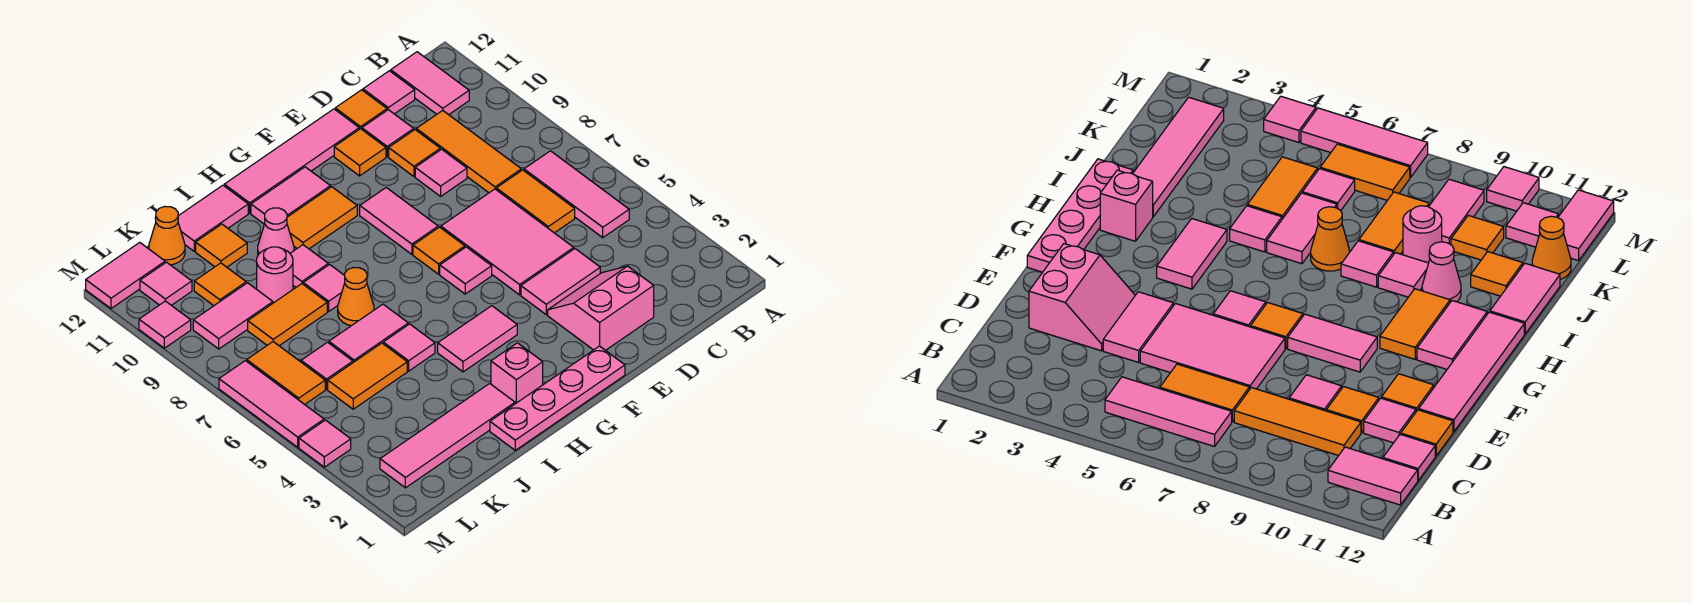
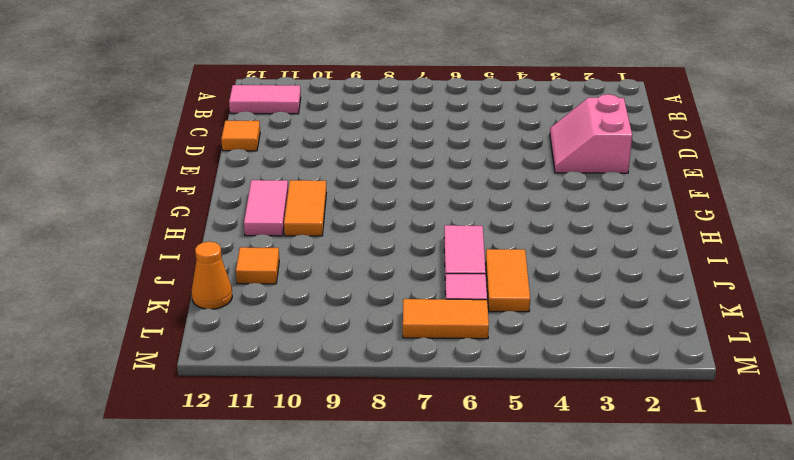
none -> pink tile B5:B7 level 1
none -> orange tile C6:C7 level 1
none -> orange tile C8:C10 level 1
none -> pink tile C12 level 1

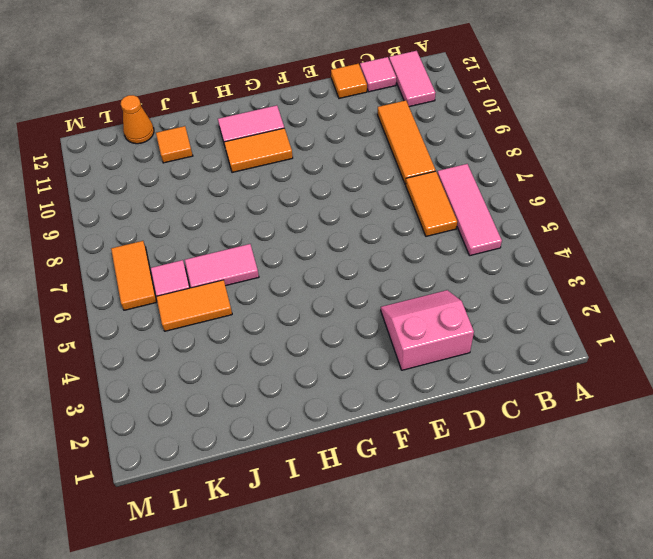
none -> pink tile D4:E4 level 1
none -> pink tile D5:E7 level 1
none -> pink tile D9 level 1
none -> orange tile D10 level 1

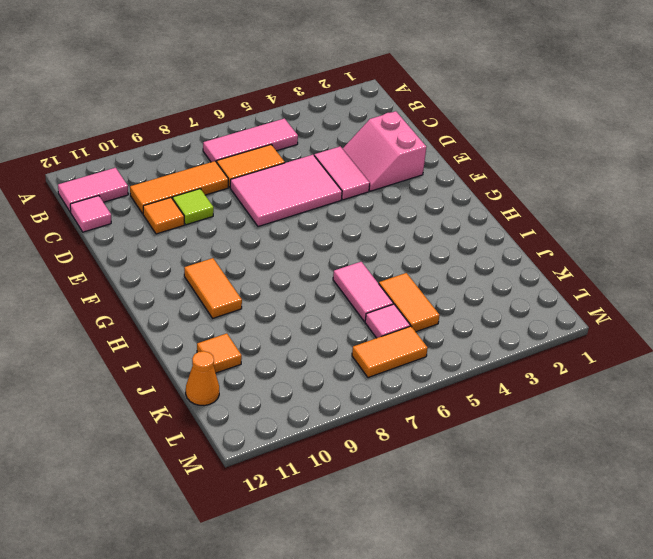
lime tile D9 level 1 -> pink tile D9 level 1
none -> pink tile D11 level 1
none -> orange tile D12 level 1
none -> orange tile E11 level 1
none -> pink tile E12:H12 level 1

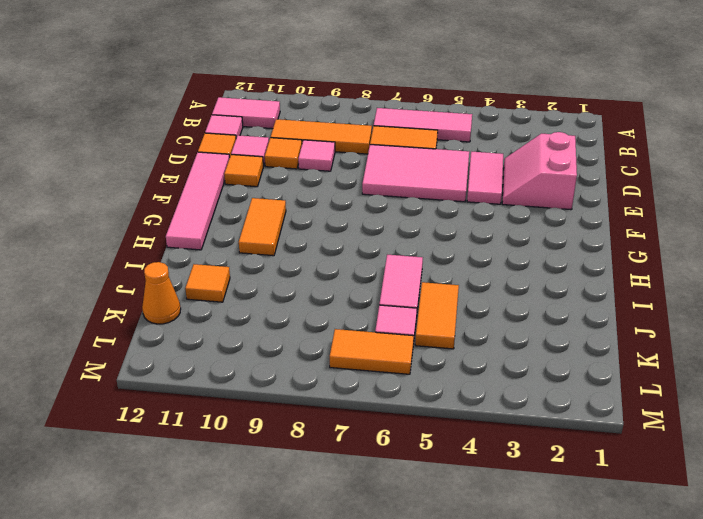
none -> pink plate F1:I1 level 1
none -> pink tile F6 level 1
none -> orange tile F7 level 1
none -> pink tile F8:F9 level 1

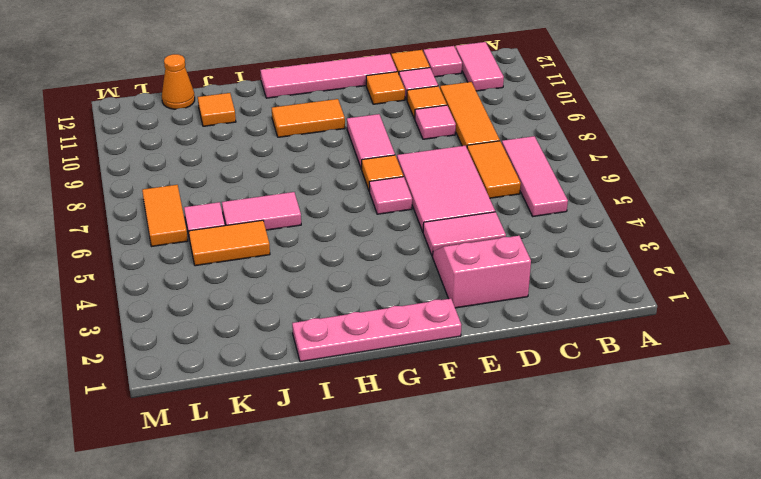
none -> pink tile G4:H4 level 1
none -> pink tile G11:H11 level 1
none -> pink brick H2 level 1
none -> pink tile I2:L2 level 1

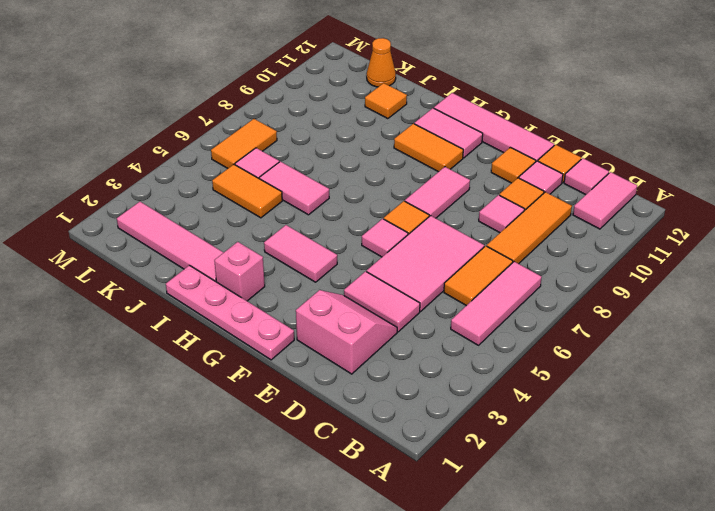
none -> pink tile I5 level 1
none -> orange cone I7 level 1
none -> pink tile I8 level 1
none -> pink tile I9 level 1

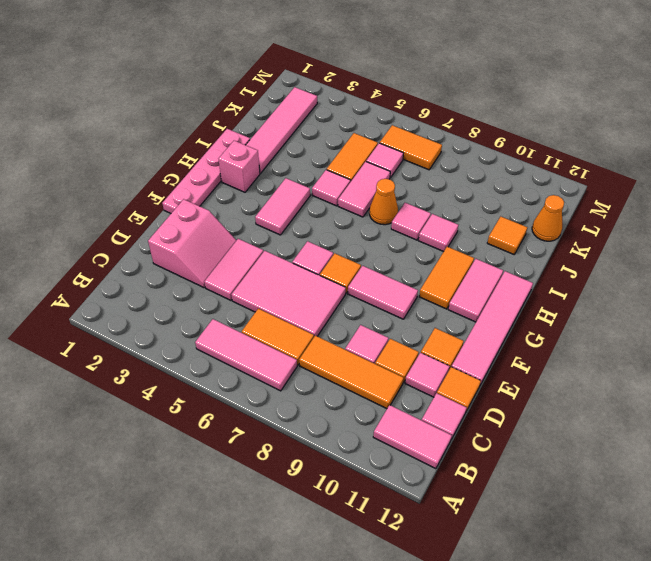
none -> pink cone I10 level 1
none -> pink tile I12:J12 level 1
none -> orange tile J8:K8 level 1
none -> pink round brick J9 level 1

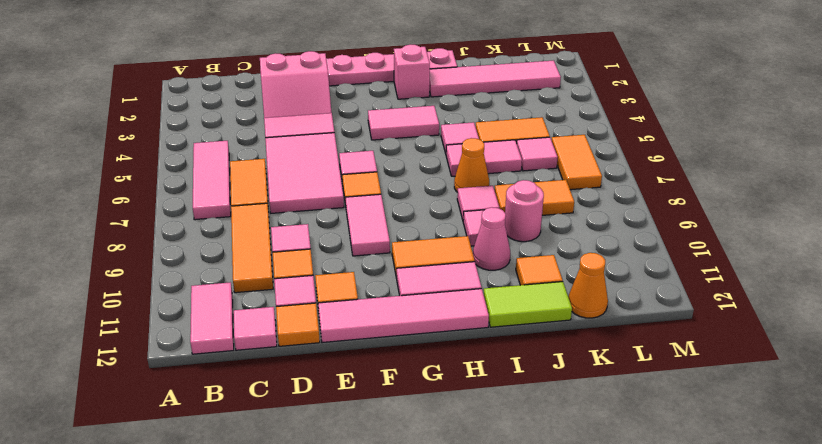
lime tile I12:J12 level 1 -> pink tile I12:J12 level 1
none -> pink tile K9:L9 level 1
none -> orange tile K10 level 1
none -> pink tile L11 level 1
none -> pink tile L12:M12 level 1

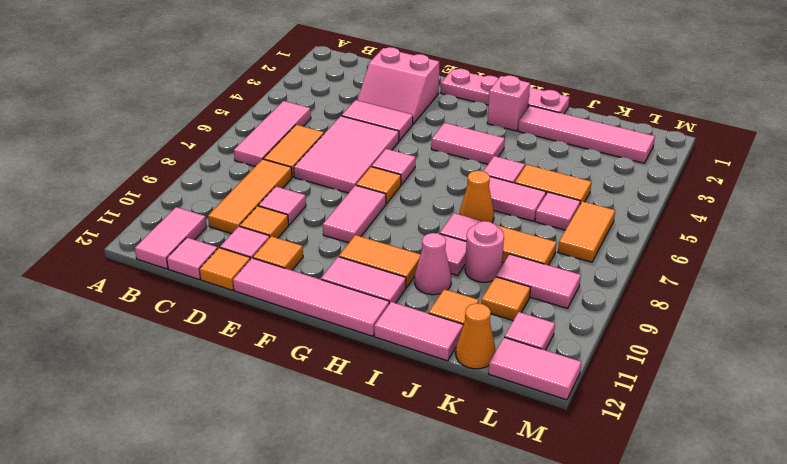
none -> pink tile M4 level 1
none -> pink tile M5:M7 level 1
none -> pink tile M10 level 1

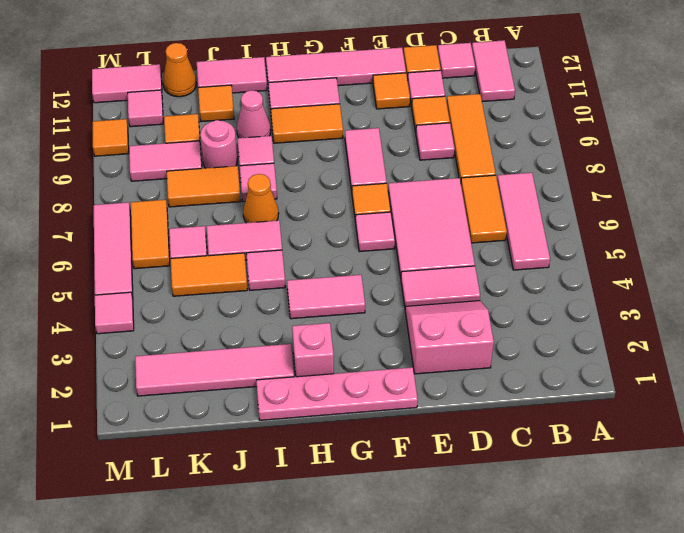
orange tile M10 level 1 -> pink tile M10 level 1

